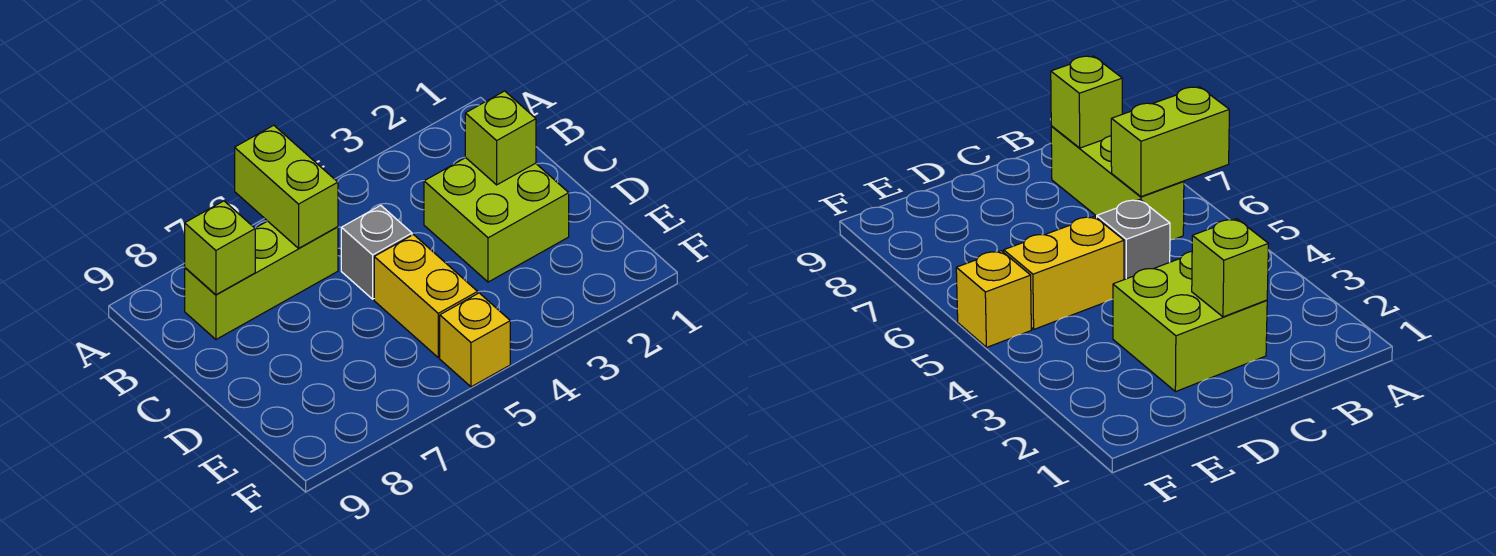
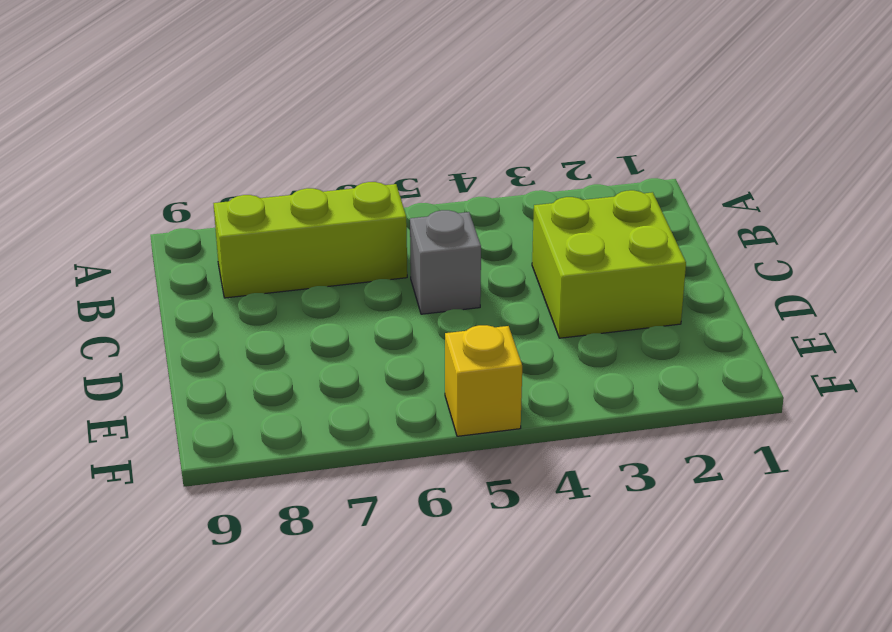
none -> yellow brick D5:E5 level 1
none -> lime brick A6:B6 level 2

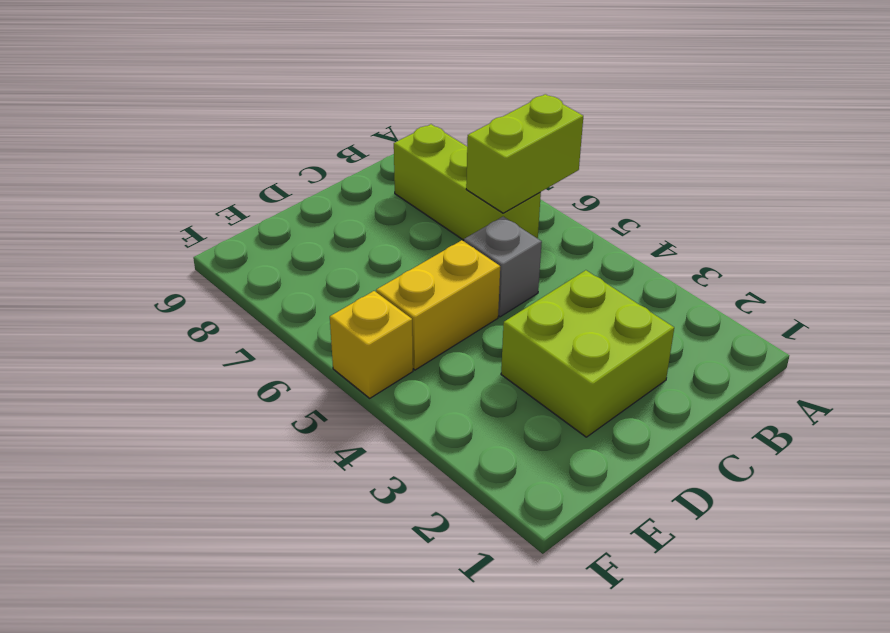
none -> lime brick B8 level 2
none -> lime brick C2 level 2

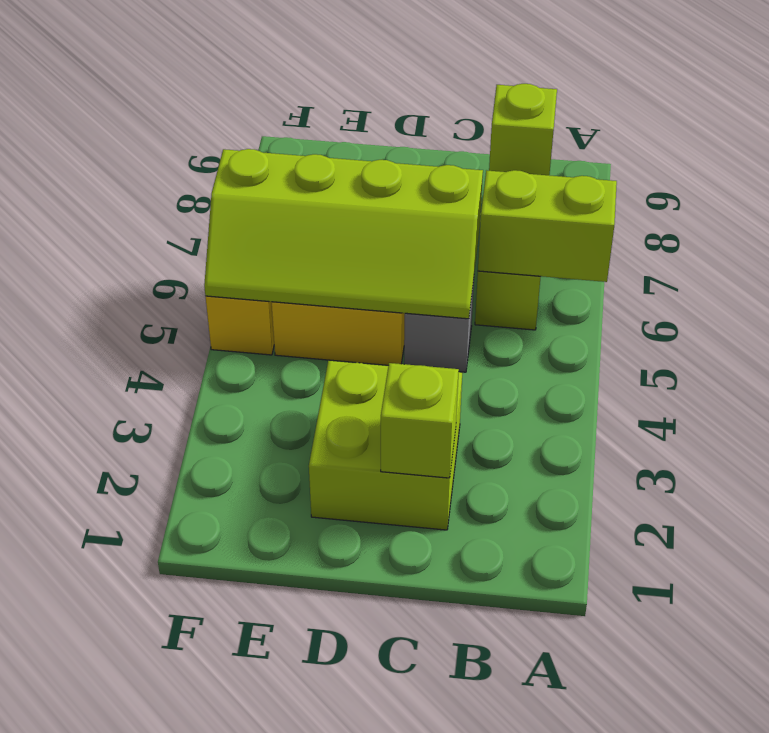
lime slope C5:F6 level 2 top 6 -> none

